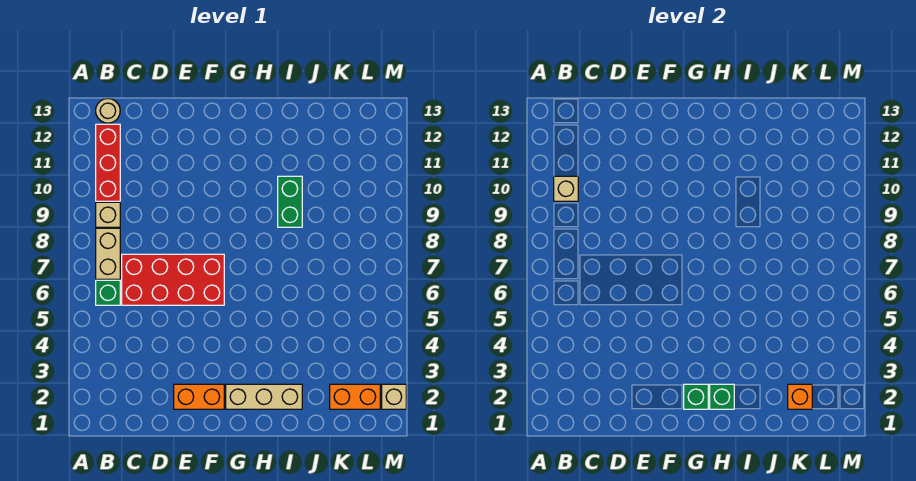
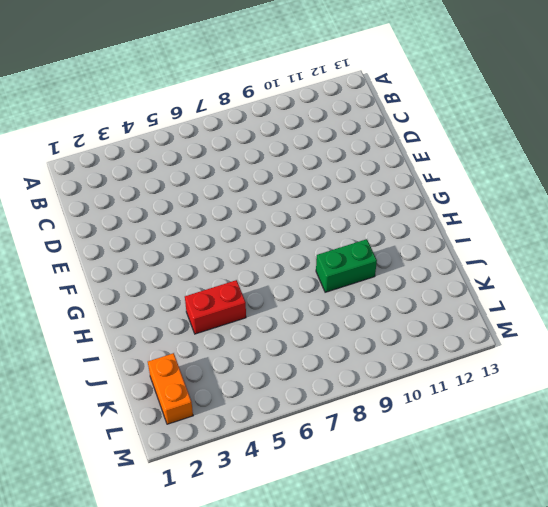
red brick I4:I5 level 1 -> none
none -> green brick B6 level 1
none -> tan brick B7:B8 level 1
none -> tan brick B9 level 1

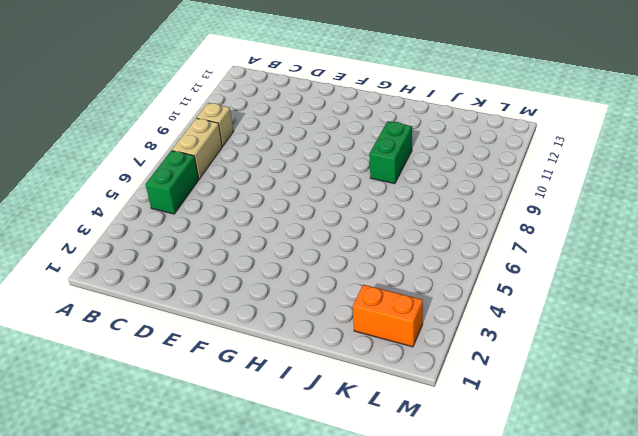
green brick B5:B6 level 1 -> green brick B6 level 1
none -> red brick B10:B12 level 1
none -> tan round brick B13 level 1
none -> red brick C6:F7 level 1

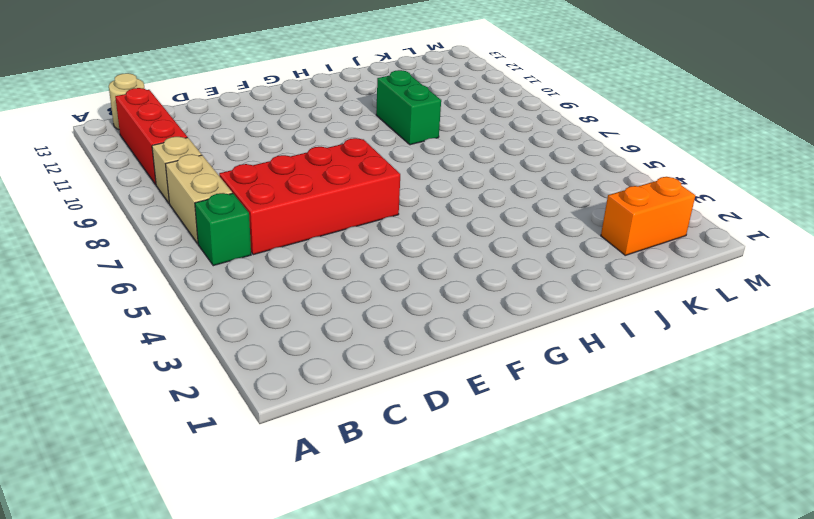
none -> orange brick E2:F2 level 1
none -> tan brick G2:I2 level 1
none -> tan brick M2 level 1

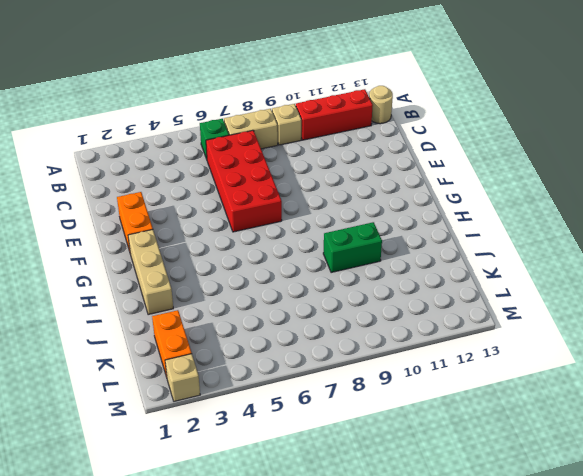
none -> tan brick B10 level 2
none -> green brick G2 level 2
none -> green brick H2 level 2

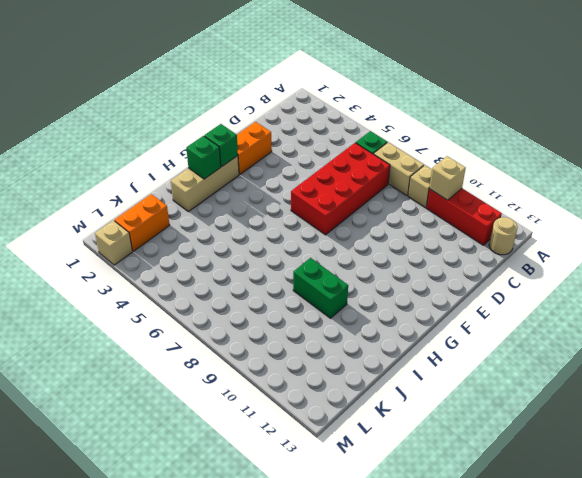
none -> orange brick K2 level 2

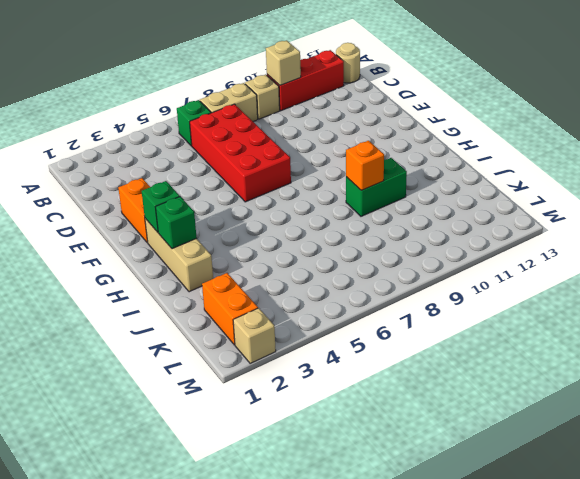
orange brick I9 level 2 -> orange brick K2 level 2

